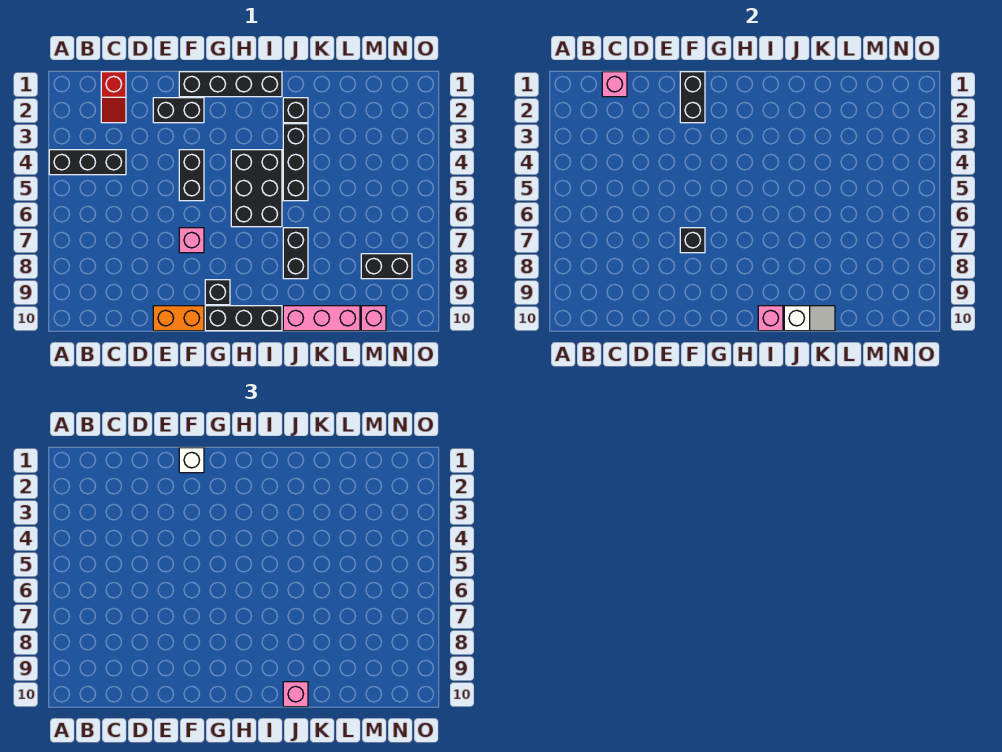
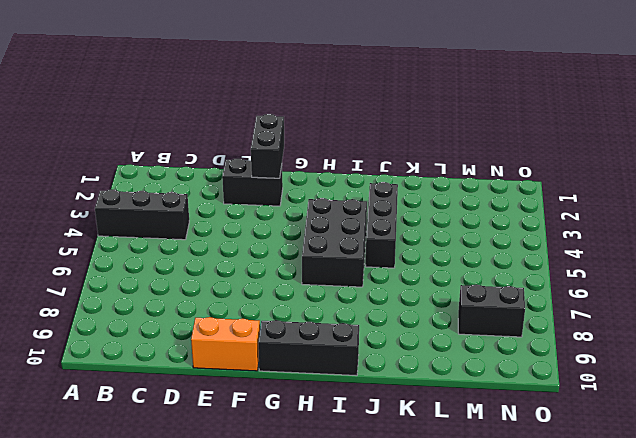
none -> red slope C1:C2 level 1 top 1
none -> black brick F1:I1 level 1
none -> black brick F4:F5 level 1

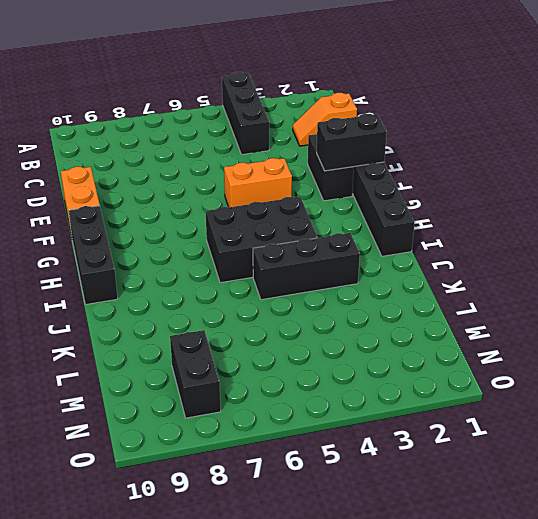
orange slope C1:C2 level 1 top 1 -> red slope C1:C2 level 1 top 1
orange brick F4:F5 level 1 -> black brick F4:F5 level 1
none -> pink brick F7 level 1
none -> black brick G9 level 1
none -> black brick J2 level 1

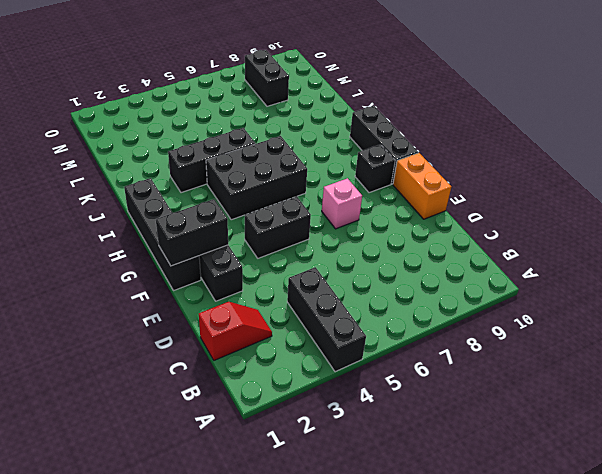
none -> black brick J2 level 1
none -> black brick J7:J8 level 1
none -> pink brick J10:L10 level 1

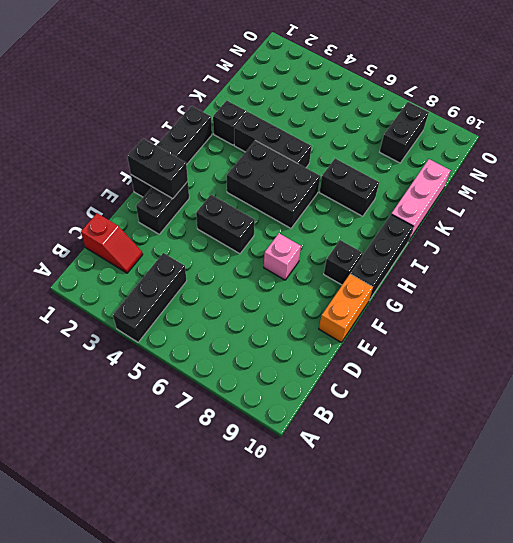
none -> pink brick M10 level 1
none -> pink brick C1 level 2
none -> black brick F7 level 2

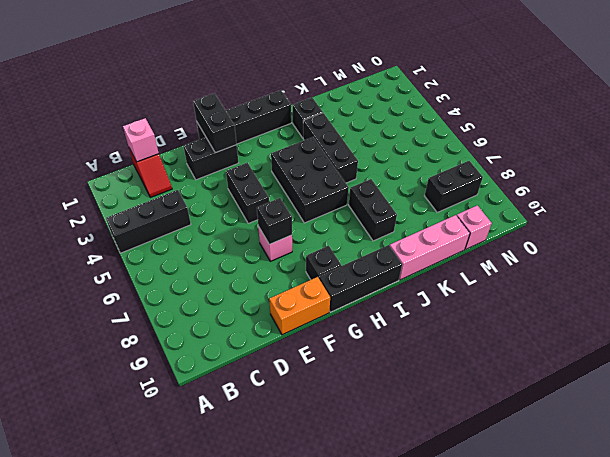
none -> pink brick I10 level 2
none -> white slope J10:K10 level 2 top J
none -> white brick F1 level 3

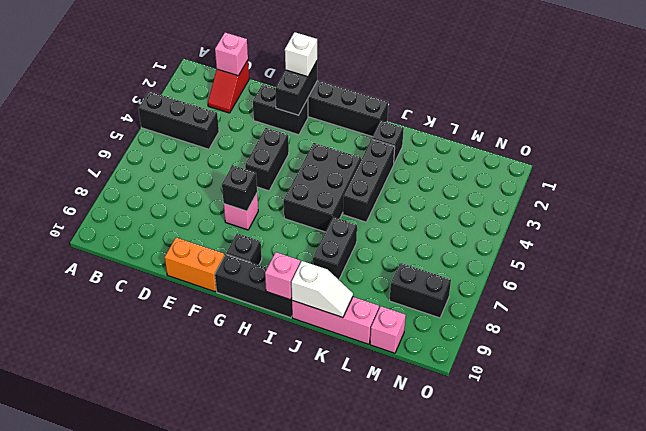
none -> pink brick J10 level 3

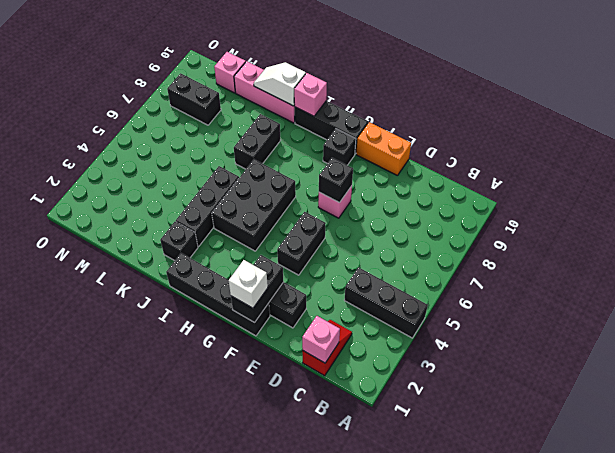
none -> pink brick J10 level 3

